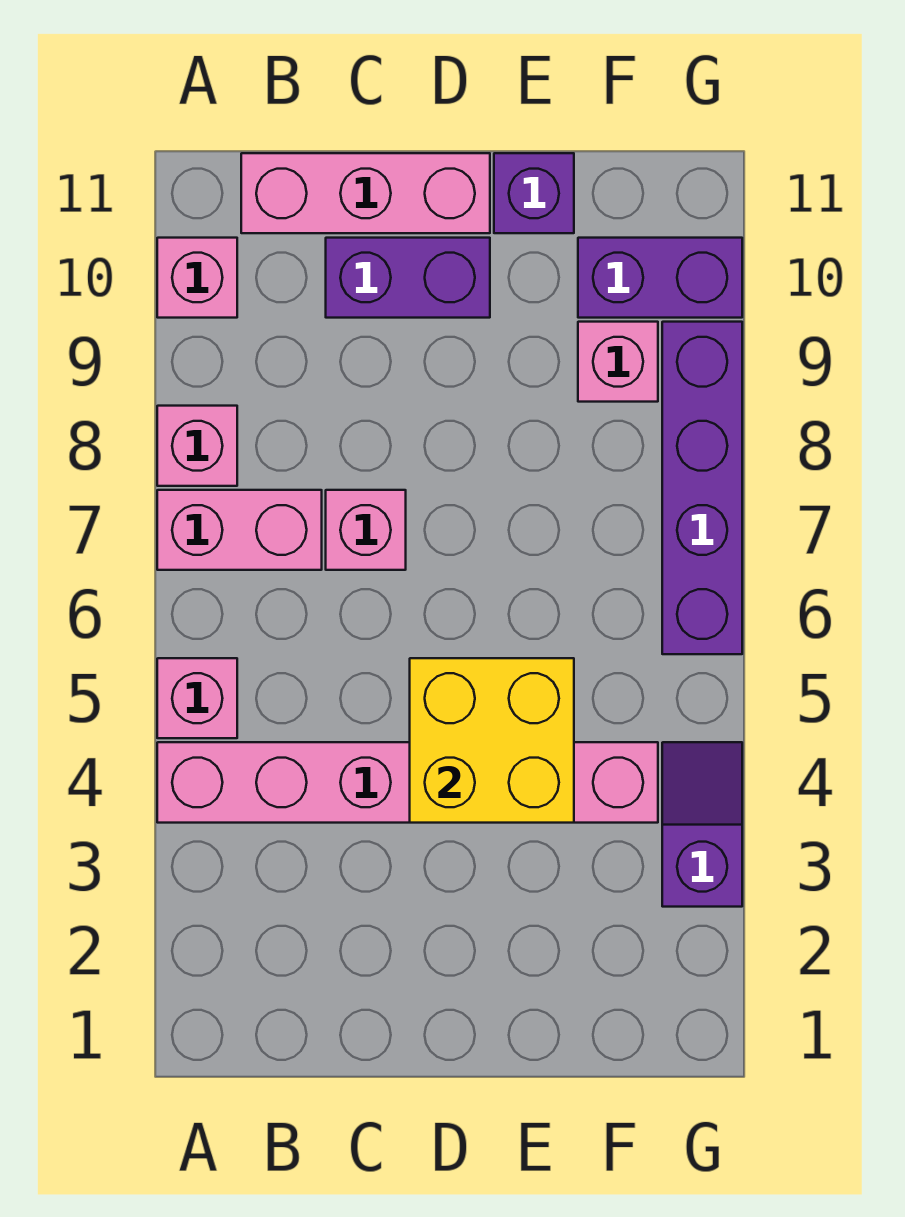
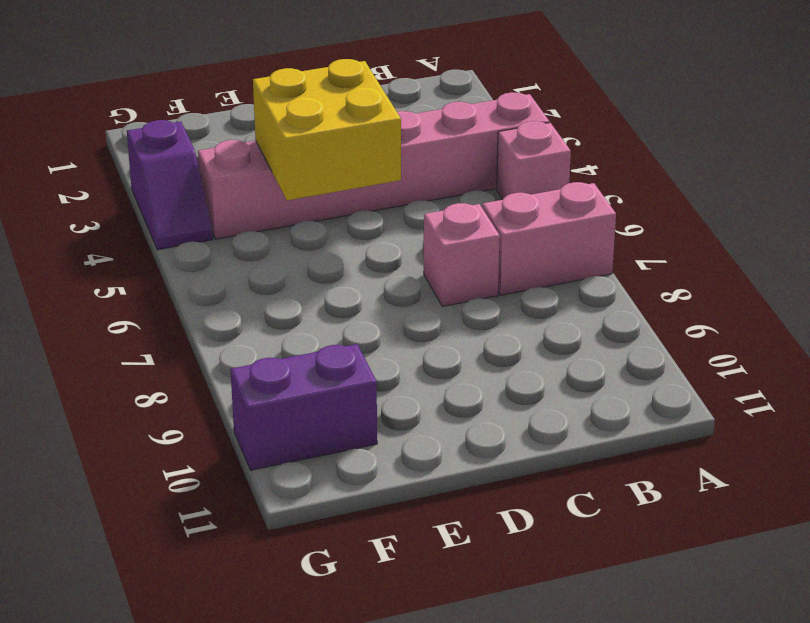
none -> pink brick A8 level 1
none -> pink brick A10 level 1
none -> pink brick B11:D11 level 1

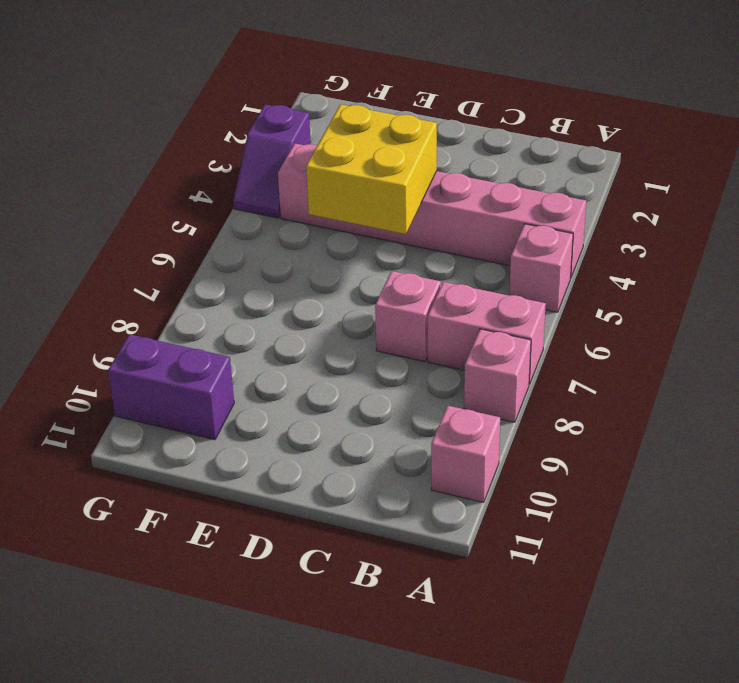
none -> pink brick B11:D11 level 1
none -> purple brick C10:D10 level 1
none -> purple brick E11 level 1

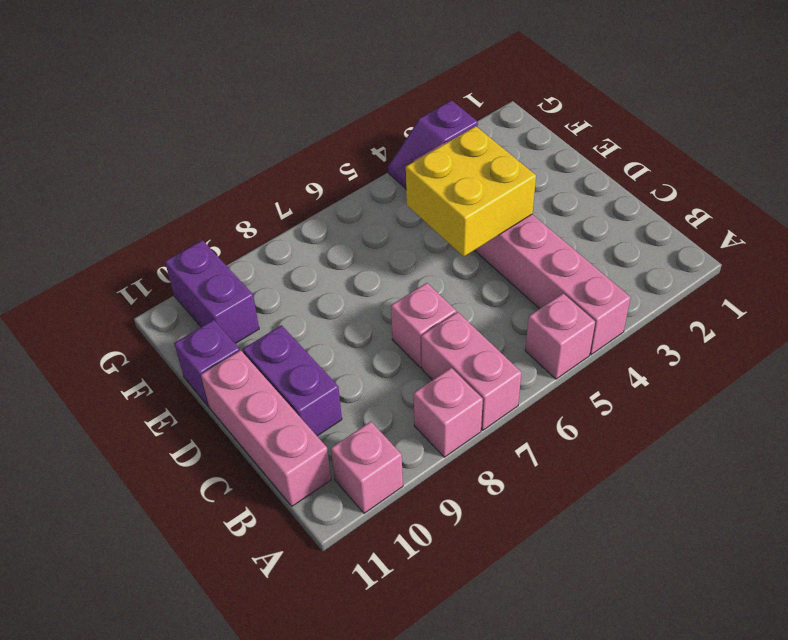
none -> pink brick F9 level 1
none -> purple brick G6:G9 level 1

